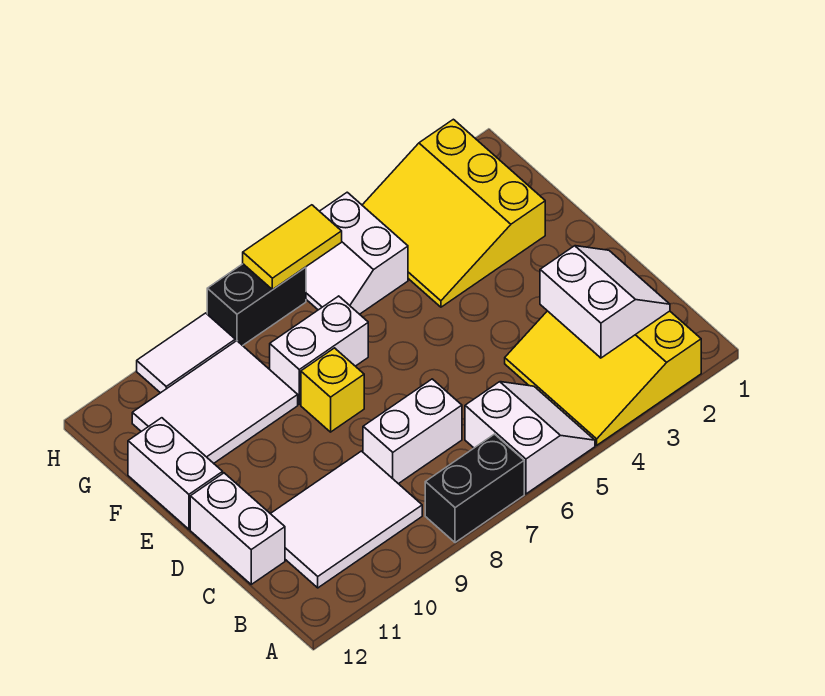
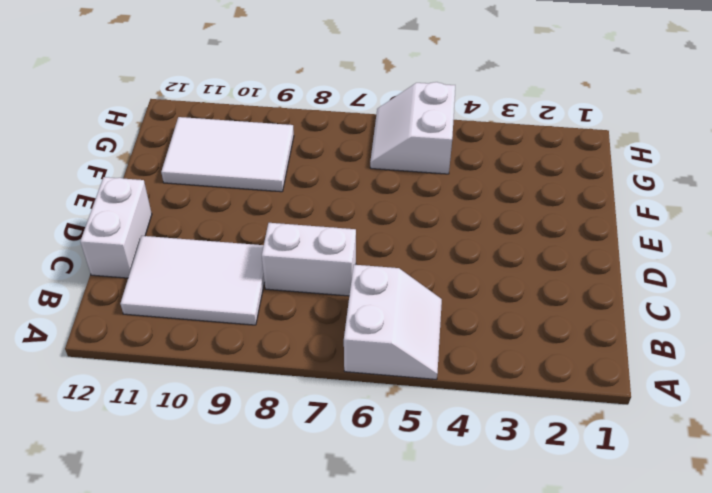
none -> yellow slope A2:C4 level 1 top 2
none -> black brick A7:A8 level 1
none -> yellow brick E8 level 1

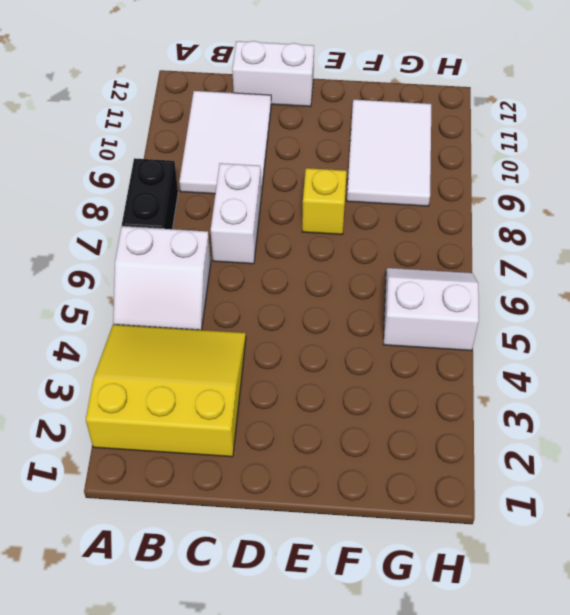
none -> white brick E12:F12 level 1
none -> yellow slope F2:H4 level 1 top 2
none -> white brick F7:F8 level 1

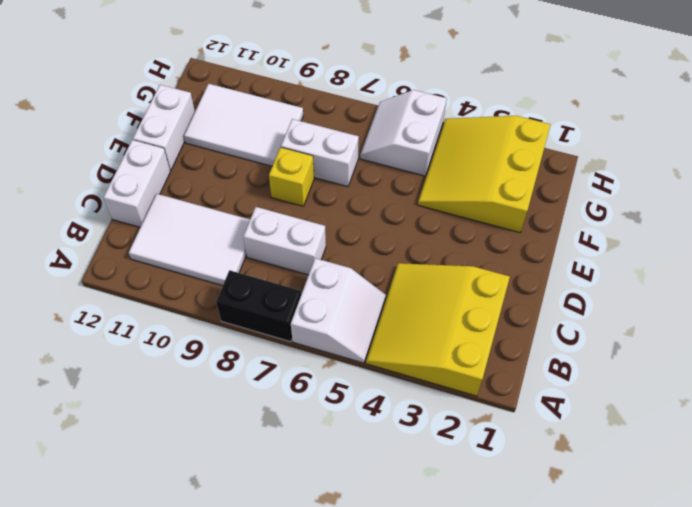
none -> black brick H7:H8 level 1
none -> white tile H9:H10 level 1
none -> white slope B2:C3 level 2 top 3

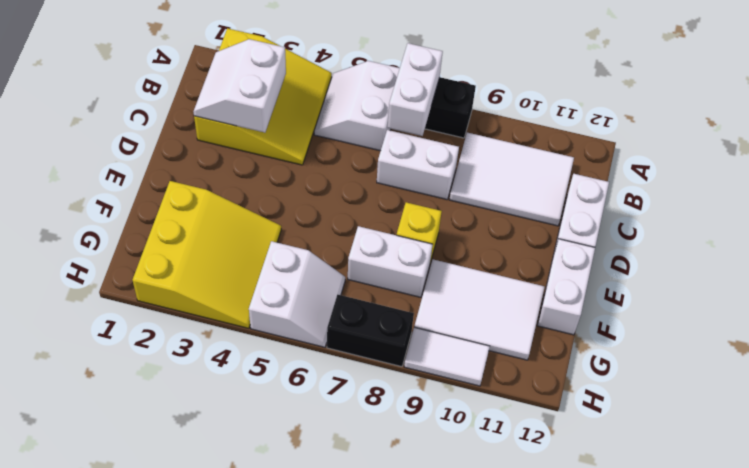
white brick A7:B7 level 2 -> none
none -> yellow tile H6:H7 level 2

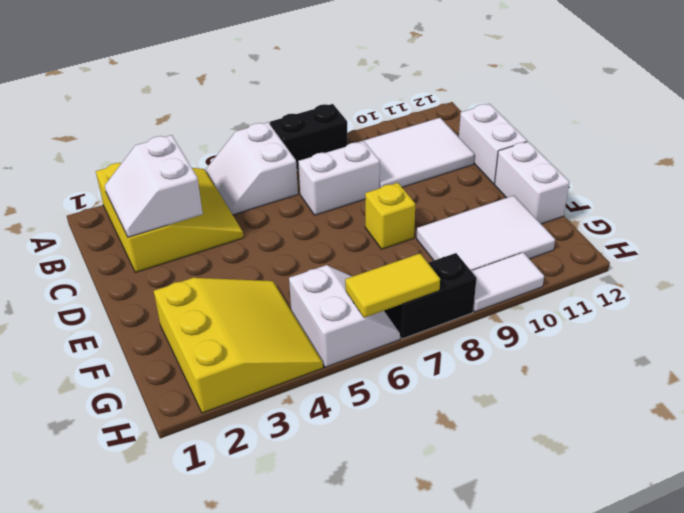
none -> white brick F7:F8 level 1

